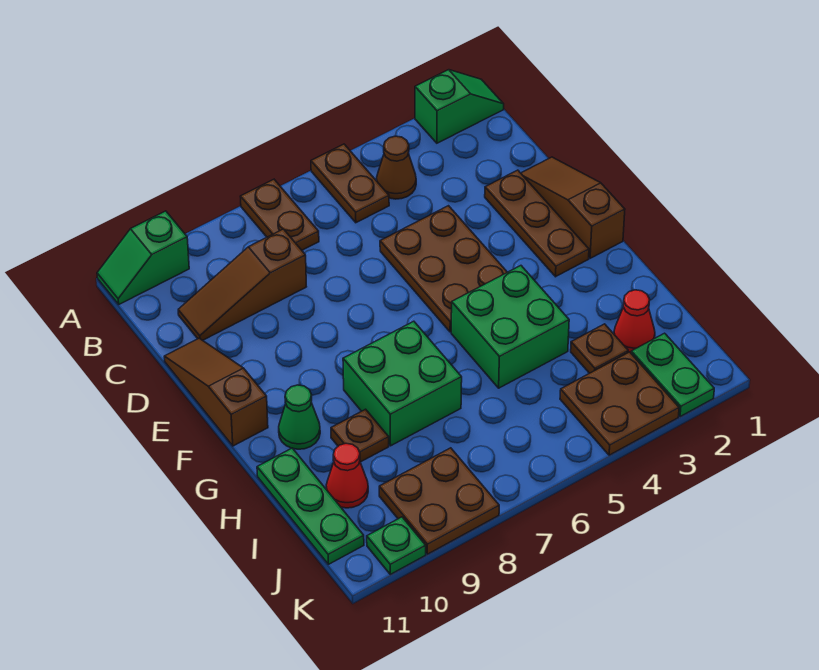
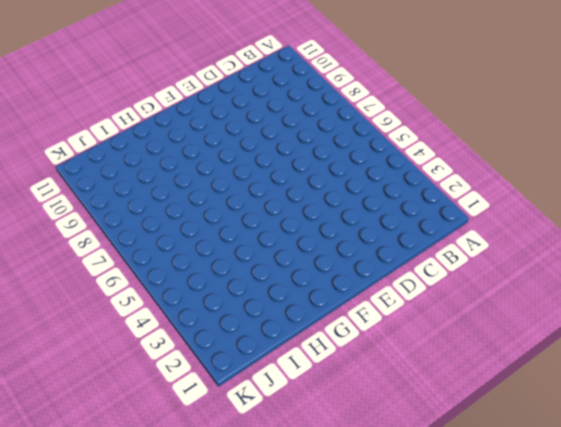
none -> green slope A1:A2 level 1 top 2
none -> brown plate A5:B5 level 1
none -> brown plate A7:B7 level 1

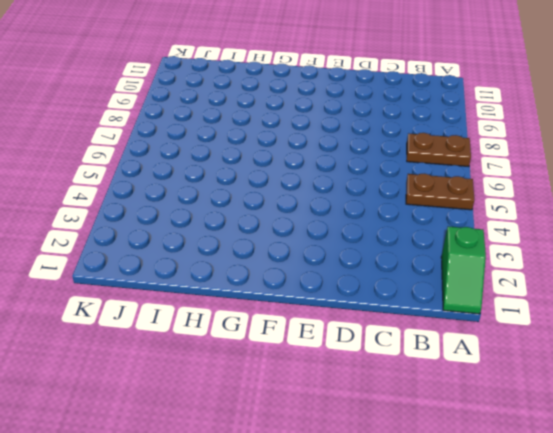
none -> green slope A10:A11 level 1 top 10
none -> brown cone B4 level 1
none -> brown slope C8:C10 level 1 top 8

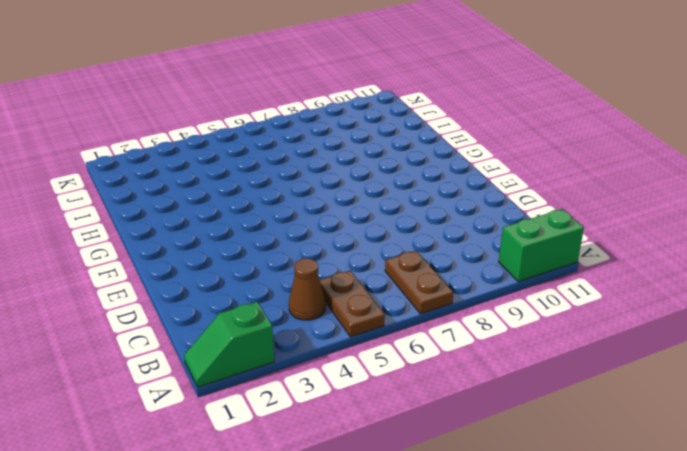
green brick A10:A11 level 1 -> green slope A10:A11 level 1 top 10
none -> brown slope C8:C10 level 1 top 8
none -> brown slope D1:F1 level 1 top F
none -> brown plate D2:F2 level 1

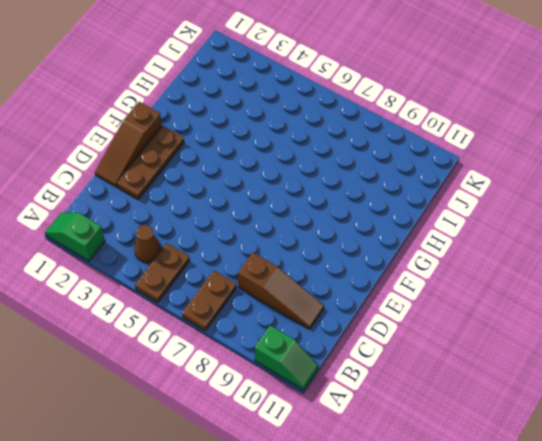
none -> brown plate D4:F5 level 1
none -> brown slope D11:F11 level 1 top F
none -> green brick G4:H5 level 1

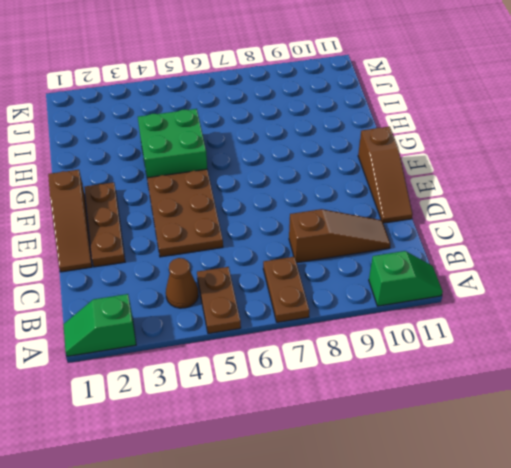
none -> green brick G7:H8 level 1
none -> green cone G10 level 1
none -> brown plate H9 level 1

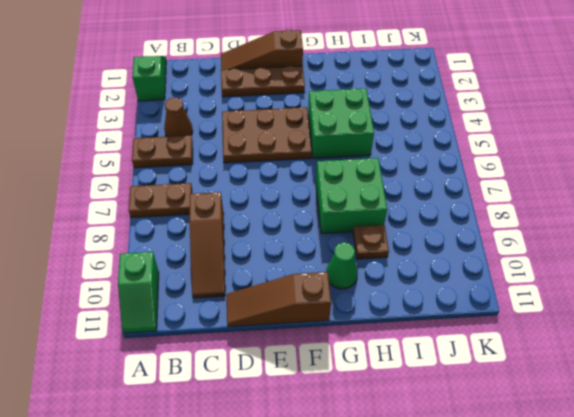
none -> green plate H11:J11 level 1
none -> red cone I2 level 1
none -> brown plate I3 level 1

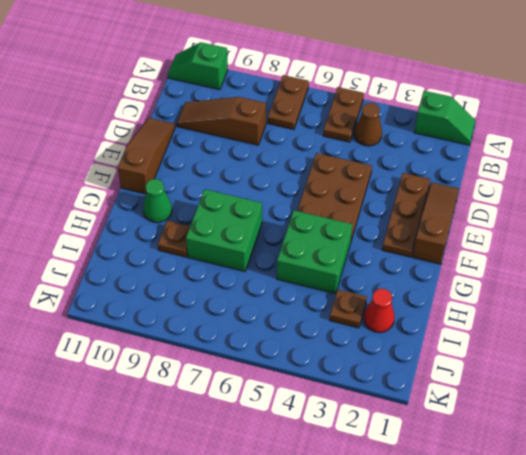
none -> green plate H11:J11 level 1
none -> red cone I10 level 1
none -> green plate J2:K2 level 1

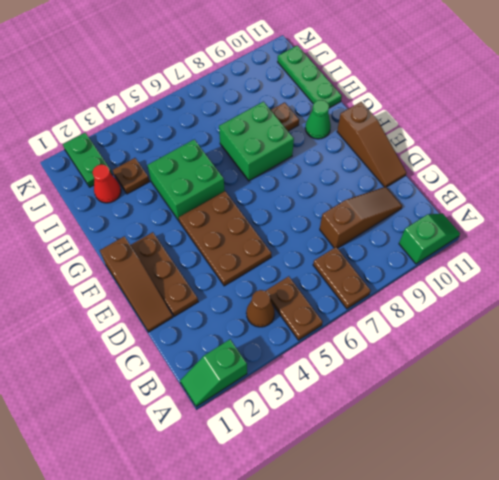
none -> red cone I10 level 1
none -> brown plate J3:K4 level 1
none -> brown plate J8:K9 level 1

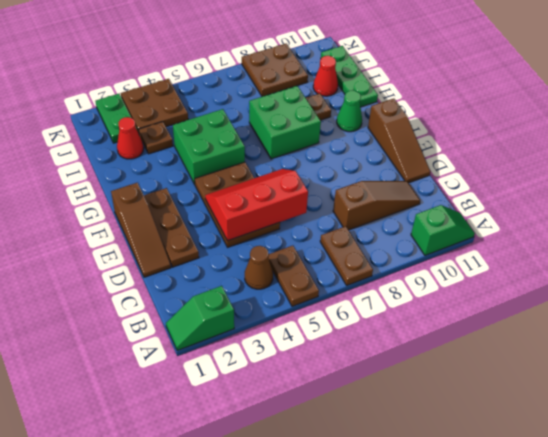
red slope D4:E6 level 2 top D -> none
none -> green plate K10 level 1

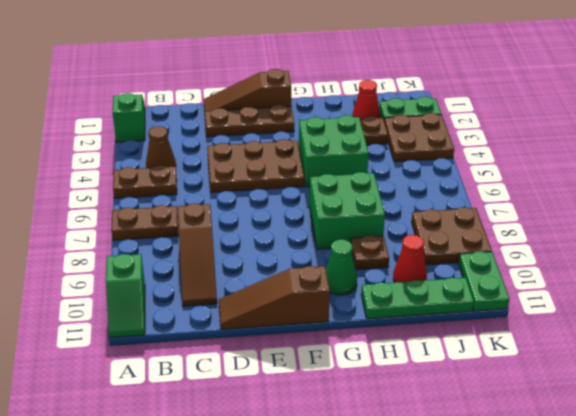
green plate K10:K11 level 1 -> green plate K10 level 1

